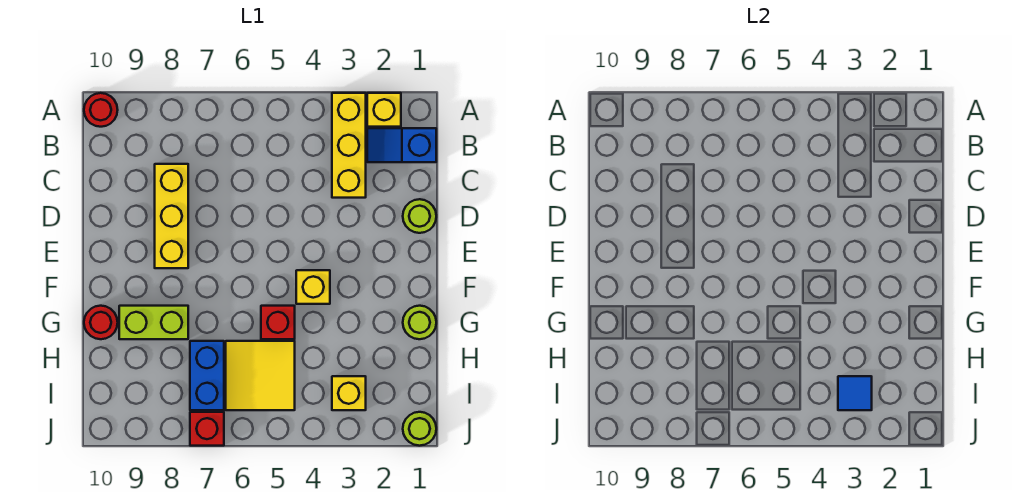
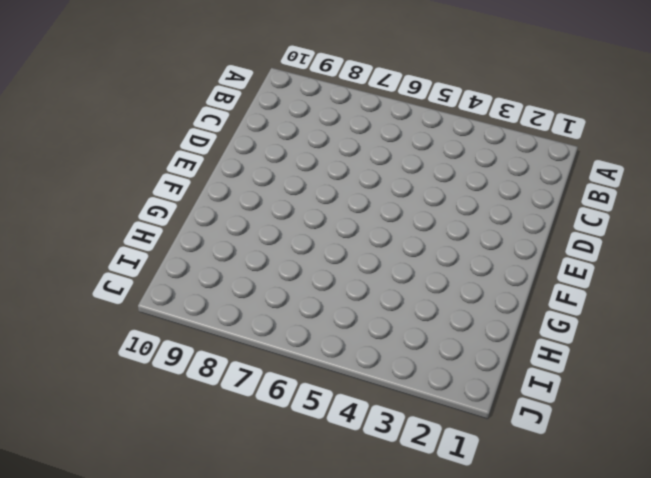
none -> yellow brick A2 level 1
none -> yellow brick A3:C3 level 1
none -> red round brick A10 level 1

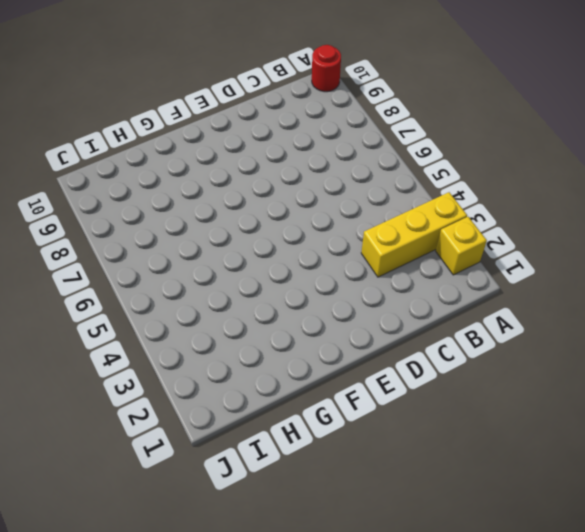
none -> blue slope B1:B2 level 1 top 1
none -> yellow brick C8:E8 level 1
none -> lime round brick D1 level 1

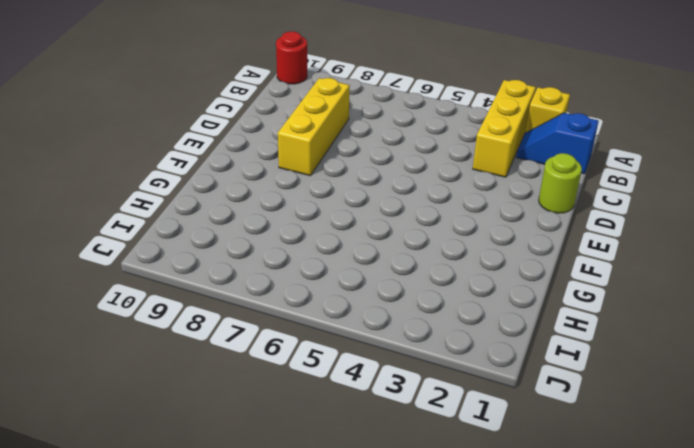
none -> yellow brick F4 level 1
none -> lime round brick G1 level 1
none -> red brick G5 level 1

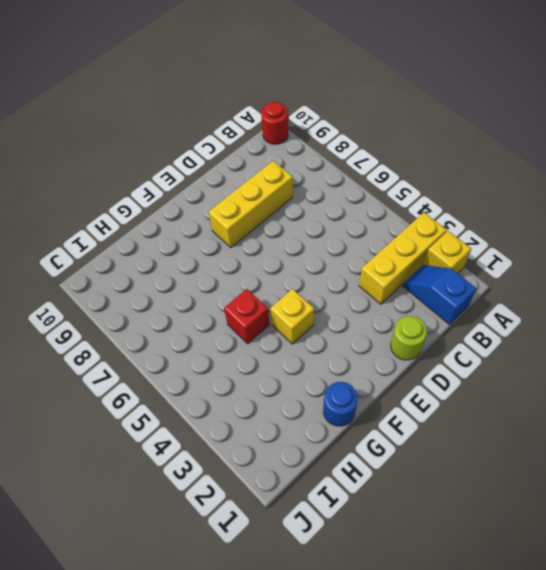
blue round brick G1 level 1 -> lime round brick G1 level 1
none -> lime brick G8:G9 level 1
none -> red round brick G10 level 1
none -> yellow tile H5:I6 level 1

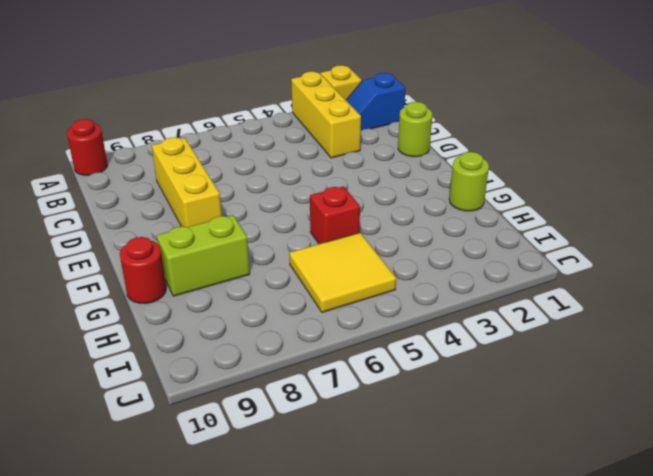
none -> yellow brick F4 level 1
none -> blue brick H7:I7 level 1
none -> yellow brick I3 level 1

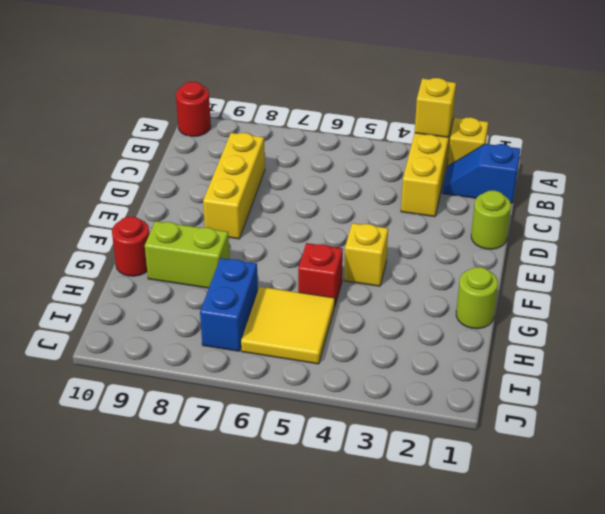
yellow brick A3 level 2 -> yellow brick I3 level 1
none -> lime round brick J1 level 1
none -> red brick J7 level 1
none -> blue tile I3 level 2

